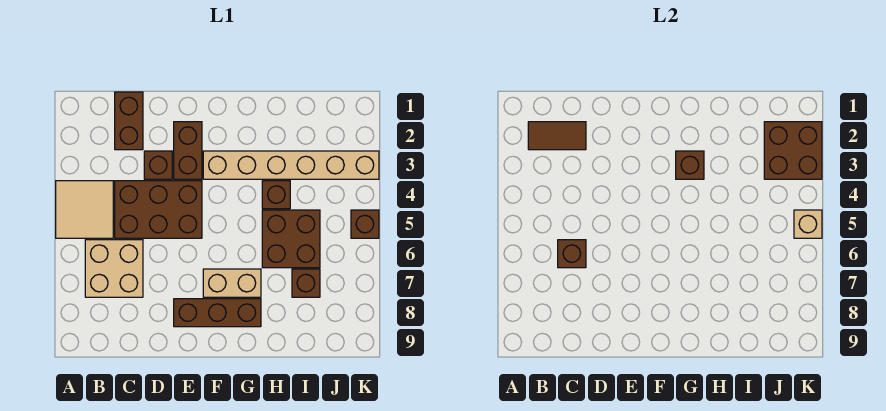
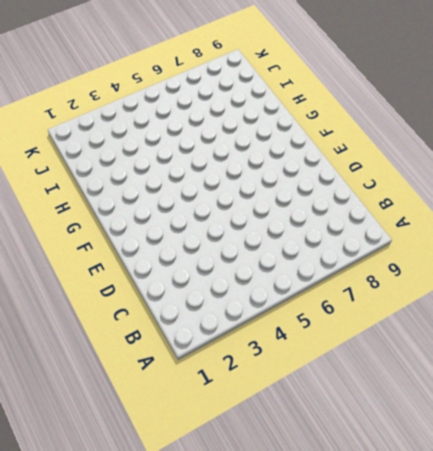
none -> tan tile A4:B5 level 1
none -> tan brick B6:C7 level 1
none -> brown brick C1:C2 level 1

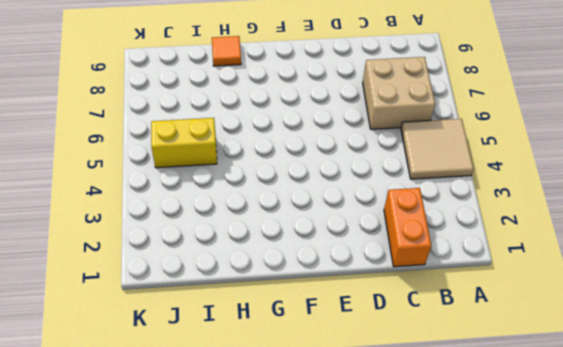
orange brick C1:C2 level 1 -> brown brick C1:C2 level 1
orange tile H9 level 1 -> none
yellow brick I5:J5 level 1 -> brown brick H5:I6 level 1
none -> brown brick C4:E5 level 1
none -> brown brick D3 level 1
none -> brown brick E2:E3 level 1

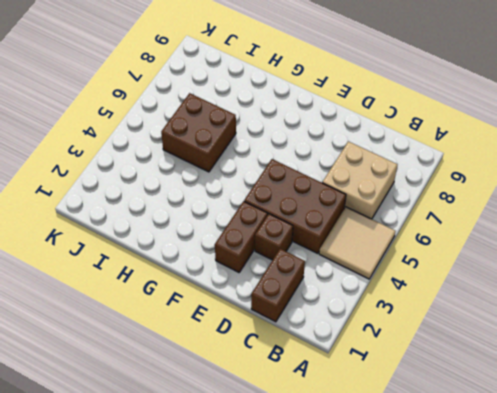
none -> brown brick E8:G8 level 1
none -> tan brick F3:K3 level 1
none -> tan brick F7:G7 level 1

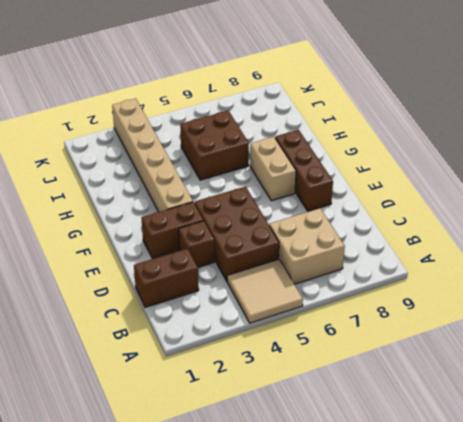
none -> brown brick H4 level 1
none -> brown brick I7 level 1
none -> brown brick K5 level 1

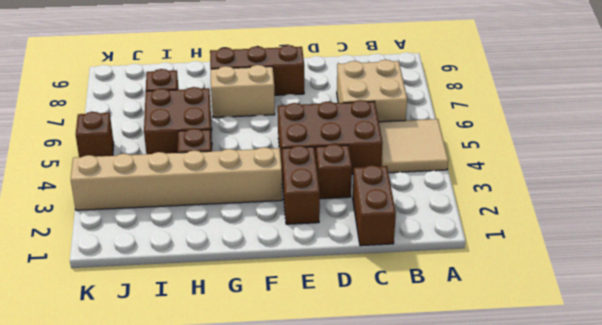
none -> brown tile B2:C2 level 2
none -> brown brick C6 level 2
none -> brown brick G3 level 2

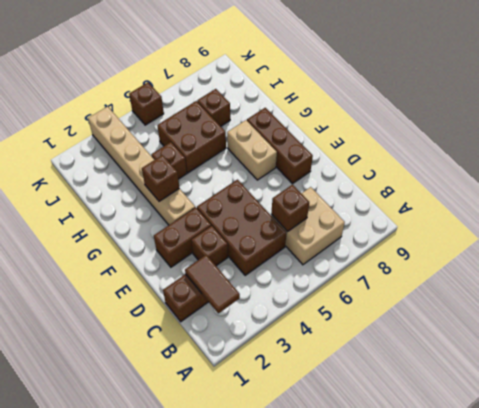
none -> tan tile A4:B5 level 1
none -> brown brick J2:K3 level 2
none -> tan brick K5 level 2

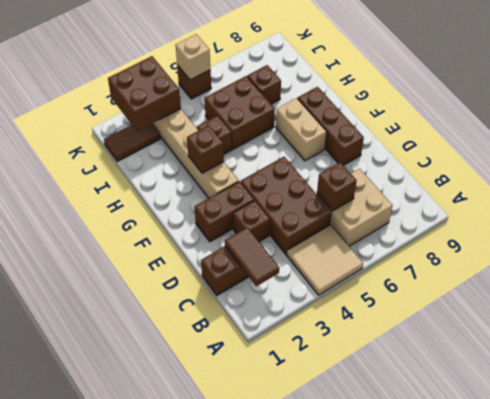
brown tile J1:J2 level 1 -> none

